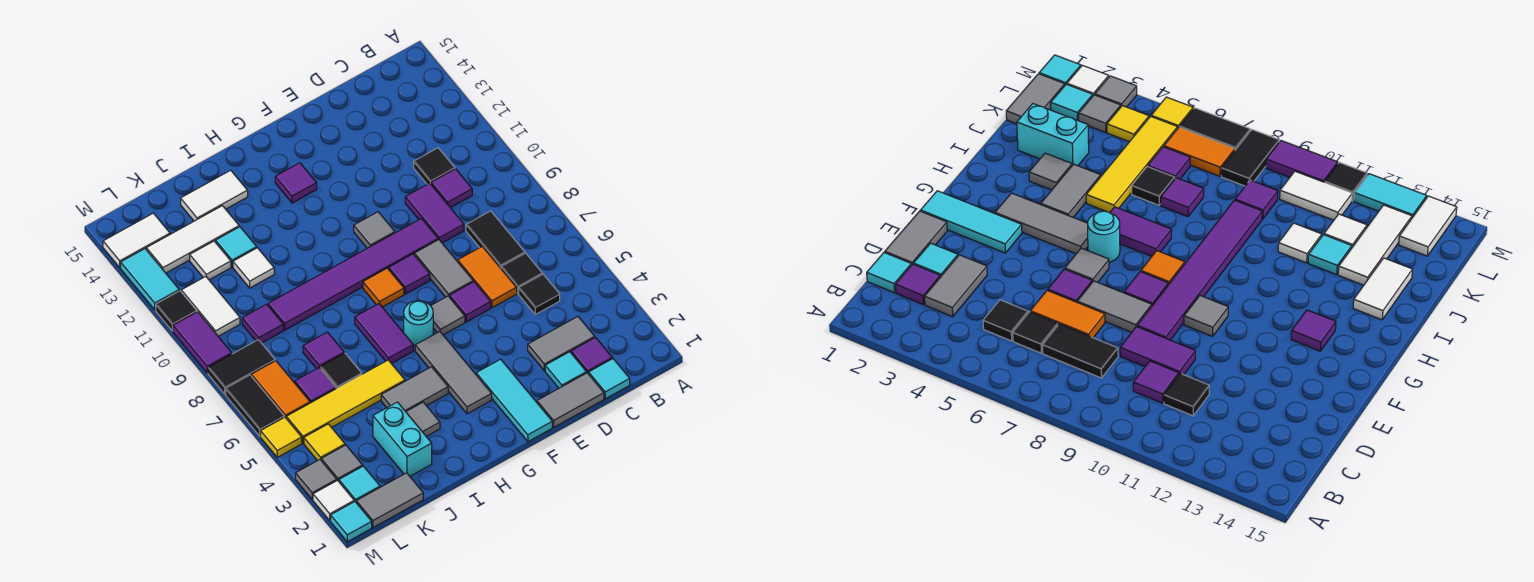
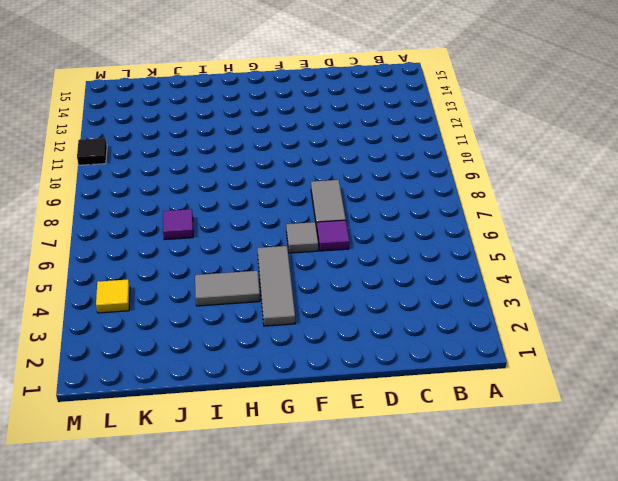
none -> cyan tile C1 level 1
none -> purple tile C2 level 1
none -> grey tile C3:D3 level 1
none -> black tile C5 level 1

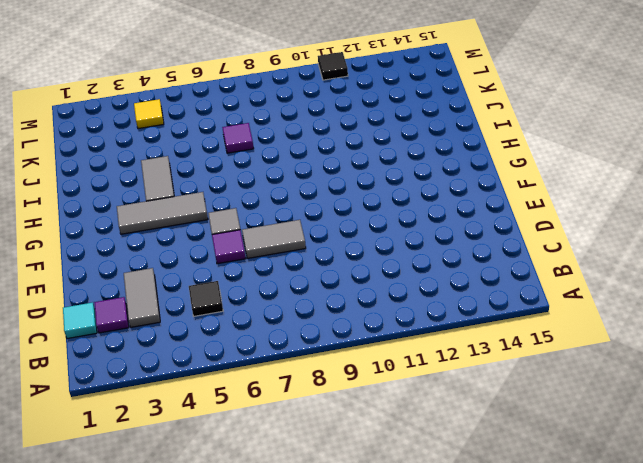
none -> black tile C6 level 1
none -> black tile C7:C8 level 1
none -> purple tile C10 level 1
none -> black tile C11 level 1

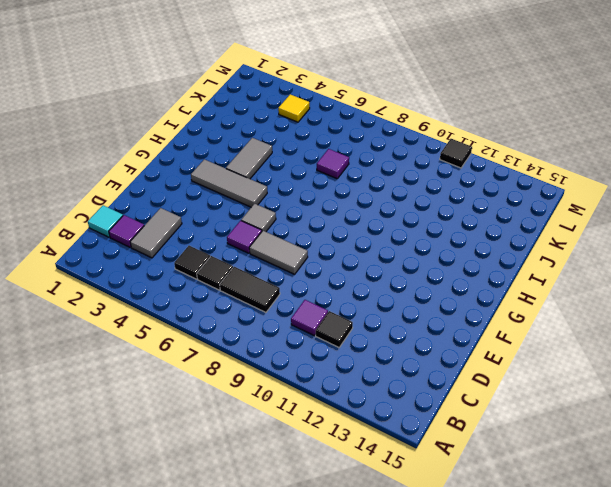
none -> grey tile D1:E1 level 1
none -> cyan tile D2 level 1
none -> orange tile D6:D7 level 1
none -> purple tile D9:D10 level 1

